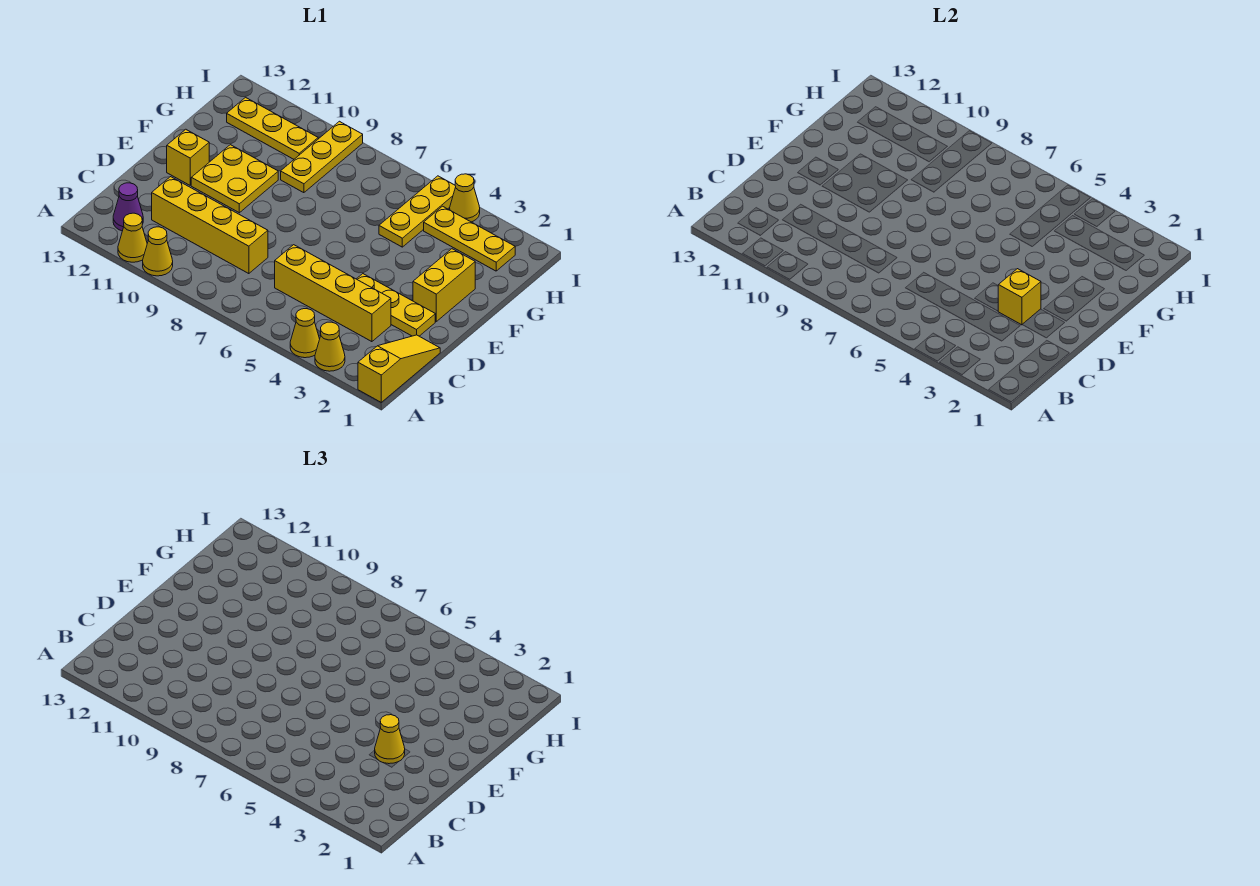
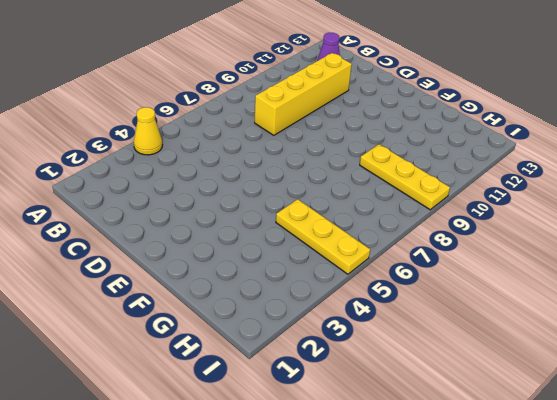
none -> yellow slope A1:C1 level 1 top A
none -> yellow cone A3 level 1
none -> yellow cone A10 level 1

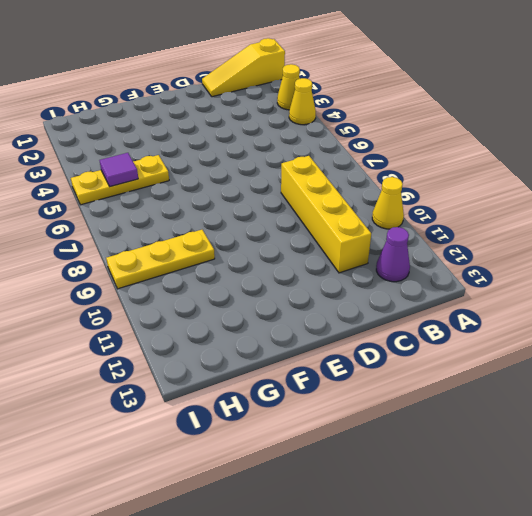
purple tile H5 level 2 -> none
none -> yellow cone A11 level 1
none -> yellow brick C3:C6 level 1
none -> yellow plate D2:D4 level 1

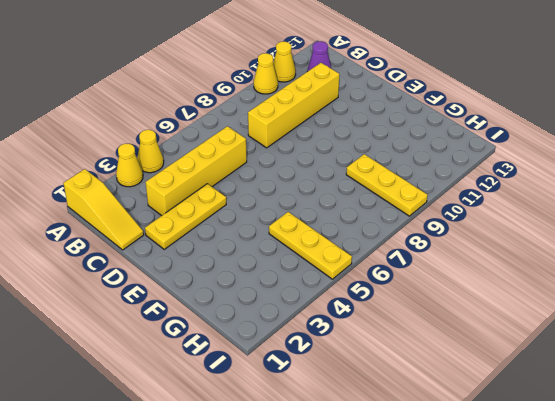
none -> yellow brick E2:F2 level 1
none -> yellow plate E10:F11 level 1
none -> yellow brick E12 level 1

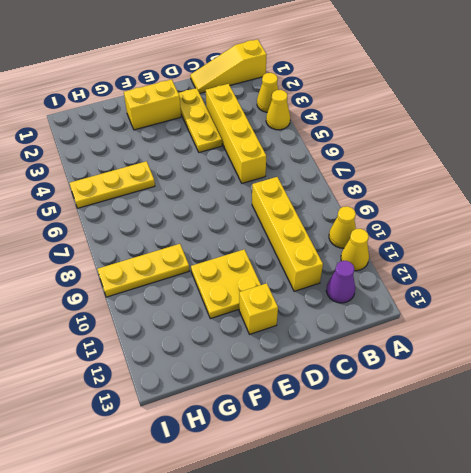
none -> yellow plate H2:H4 level 1
none -> yellow plate H10:H12 level 1
none -> yellow cone I4 level 1

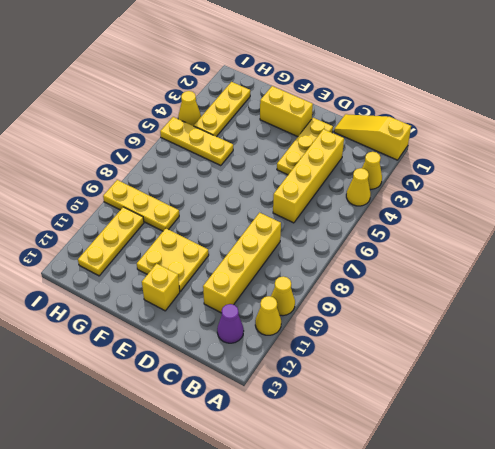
none -> yellow brick D3 level 2
none -> yellow cone D3 level 3

